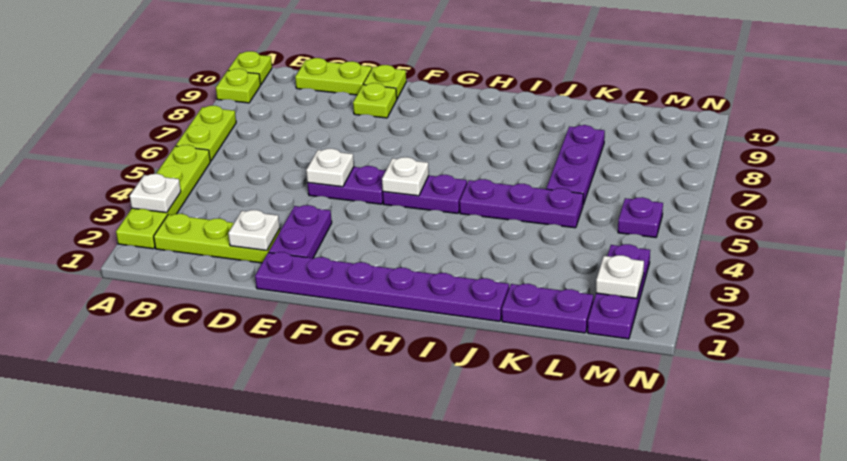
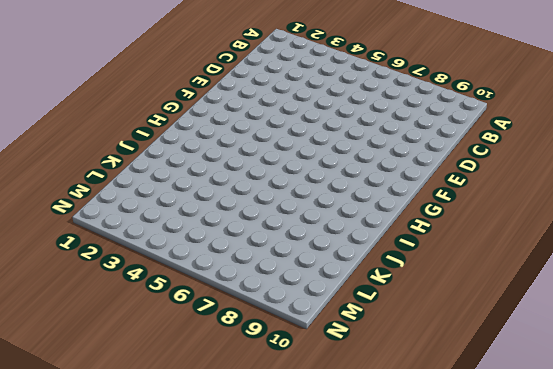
none -> lime plate A2:A5 level 1
none -> lime plate A6:A7 level 1
none -> lime plate A9 level 1

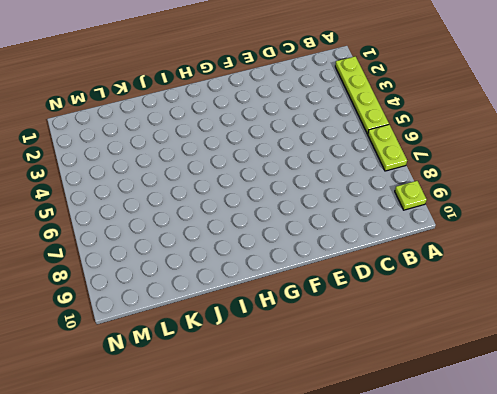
none -> lime plate A10 level 1
none -> lime plate B2:D2 level 1
none -> lime plate C10:D10 level 1

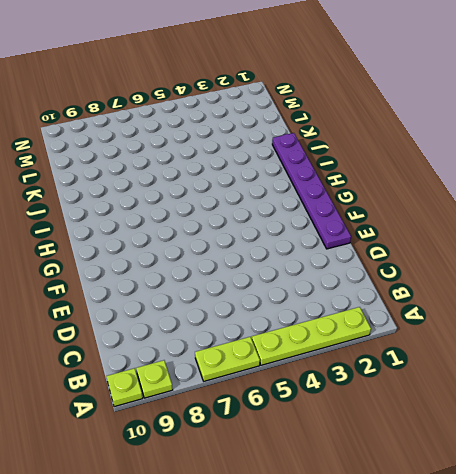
none -> lime plate B2:D2 level 1
none -> lime plate C10:D10 level 1
none -> purple plate E2:E3 level 1

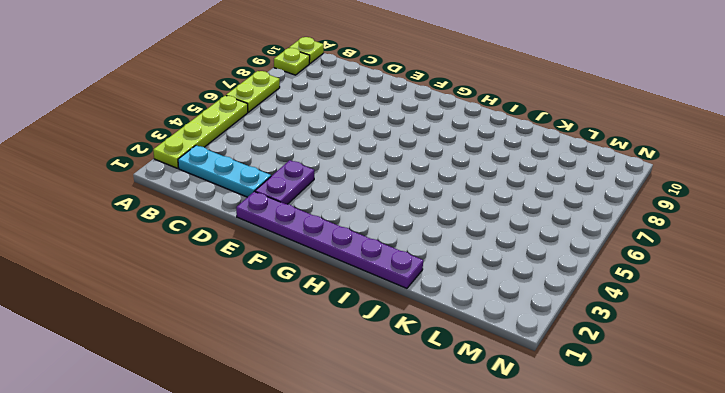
cyan plate B2:D2 level 1 -> lime plate B2:D2 level 1
none -> lime plate C10:D10 level 1
none -> purple plate E5:F5 level 1
none -> lime plate E9 level 1

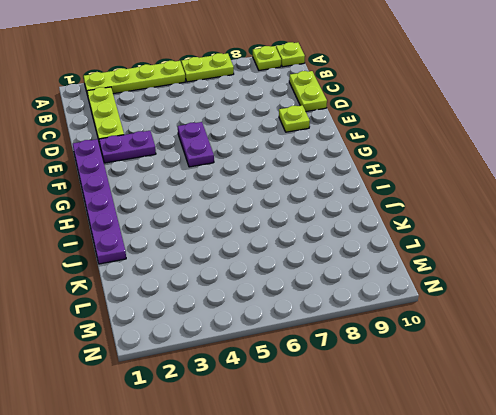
none -> lime plate E10 level 1
none -> purple plate G5:H5 level 1
none -> purple plate I5:K5 level 1

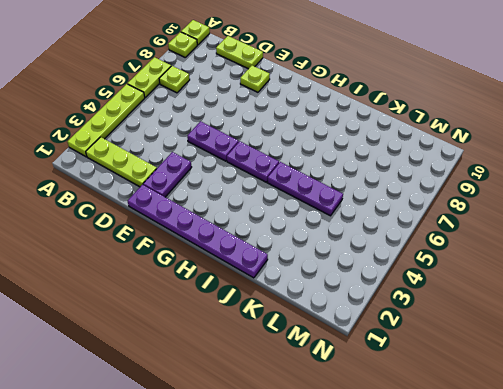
lime plate B7 level 1 -> lime plate E10 level 1
none -> purple plate K1:L1 level 1
none -> purple plate K6:K8 level 1
none -> purple plate M1:M3 level 1

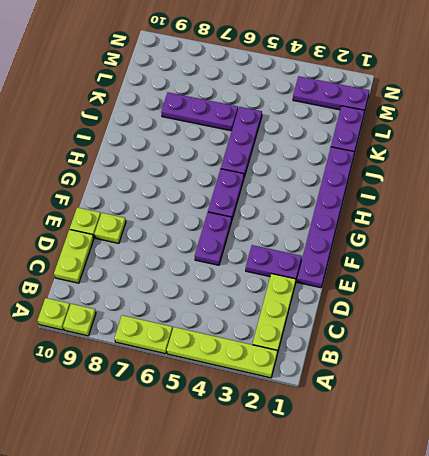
none -> purple plate M5 level 1
none -> white plate A3 level 2
none -> white plate D2 level 2

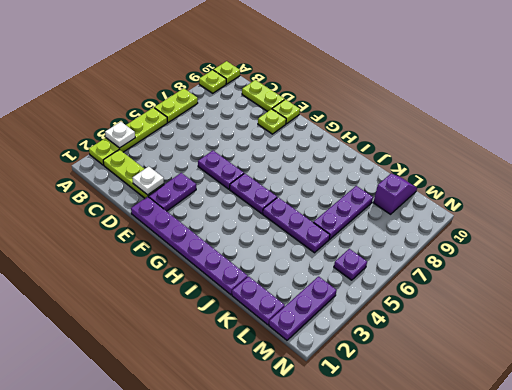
purple slope L9:L10 level 1 top 9 -> none
none -> white plate E5 level 2
none -> white plate G5 level 2
none -> white plate M2 level 2

